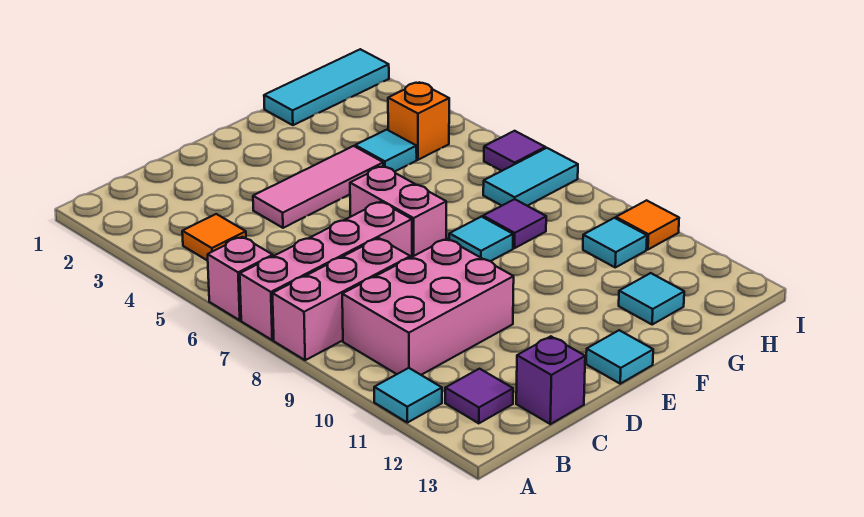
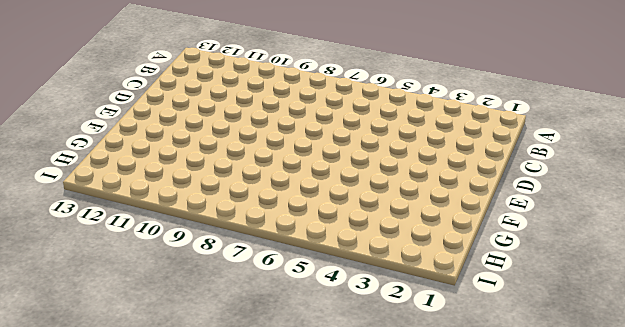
none -> pink brick A6 level 1
none -> pink brick A7:D7 level 1
none -> pink brick A8:C8 level 1

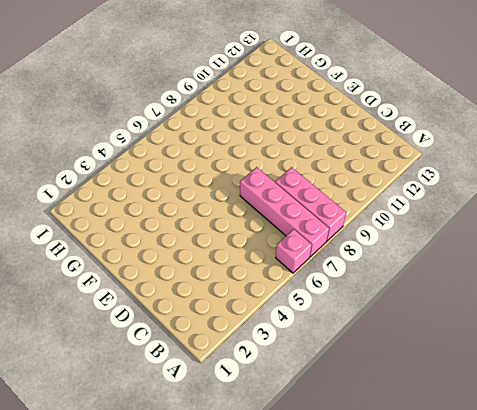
none -> cyan tile A11 level 1
none -> orange tile B4 level 1
none -> pink brick B9:D10 level 1

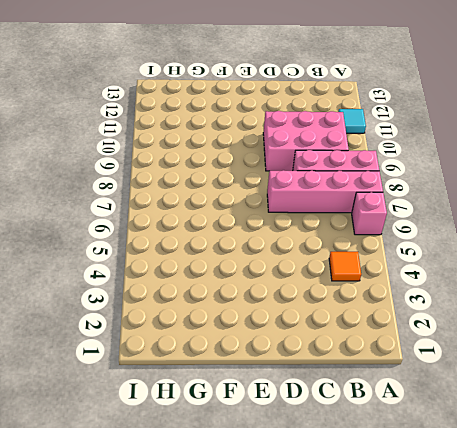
none -> purple tile B12 level 1
none -> purple brick C13 level 1
none -> pink tile D4:F4 level 1

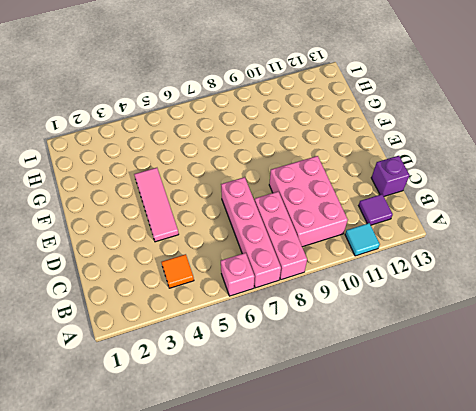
none -> pink brick E6:E7 level 1
none -> cyan tile E13 level 1
none -> cyan tile F8 level 1

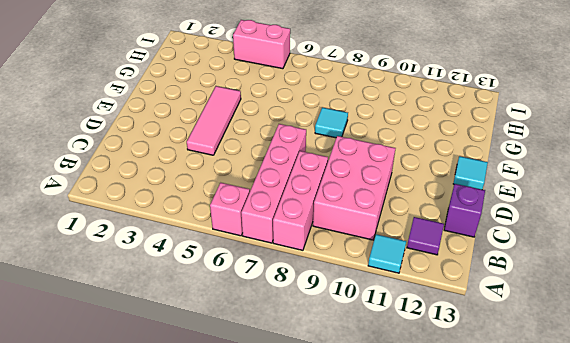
pink brick I4:I5 level 1 -> pink brick E6:E7 level 1
none -> orange tile B4 level 1
none -> cyan tile G1:I1 level 1
none -> cyan tile G4 level 1

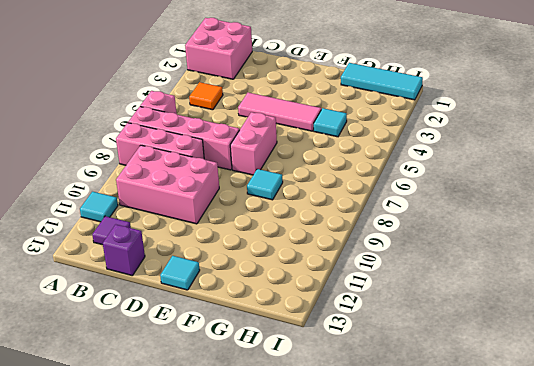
pink brick A1:B2 level 1 -> none
none -> purple tile G8 level 1
none -> cyan tile G12 level 1
none -> orange brick H4 level 1

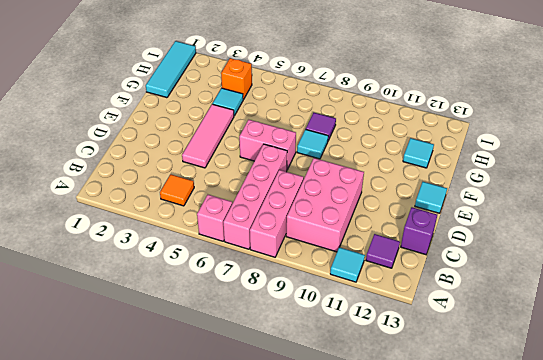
none -> cyan tile H7:I7 level 1
none -> cyan tile H10 level 1
none -> purple tile I6 level 1

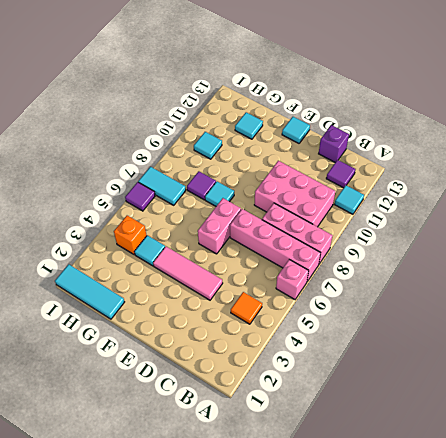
none -> orange tile I10 level 1

